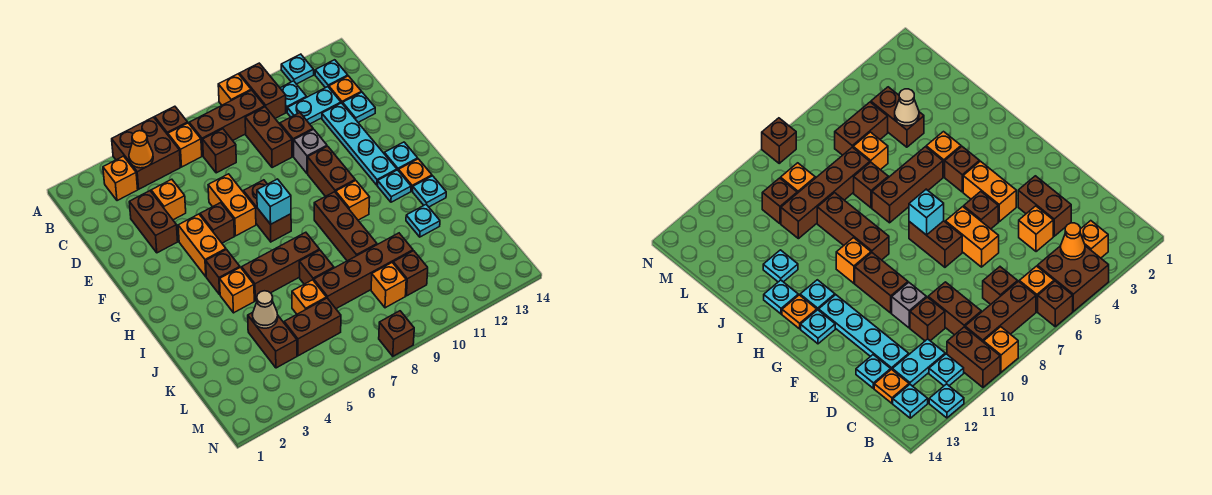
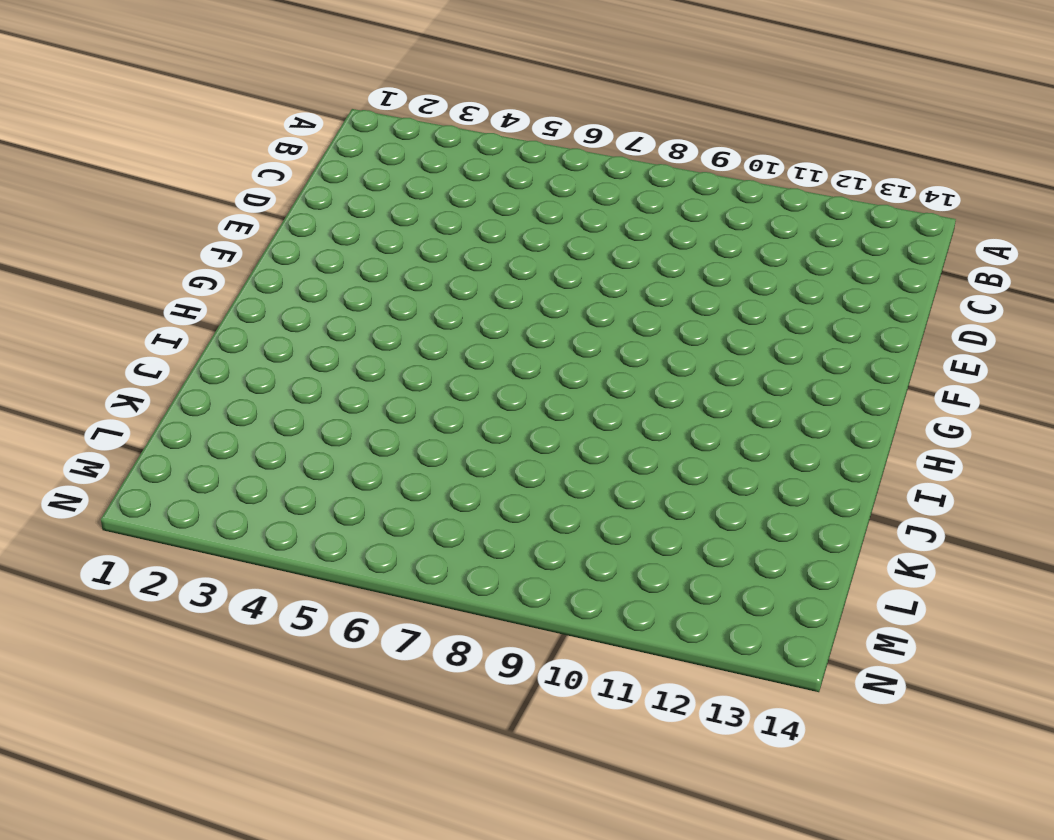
none -> brown brick A4:B5 level 1
none -> brown brick A6 level 1
none -> orange brick A9 level 1
none -> brown brick A10:B10 level 1

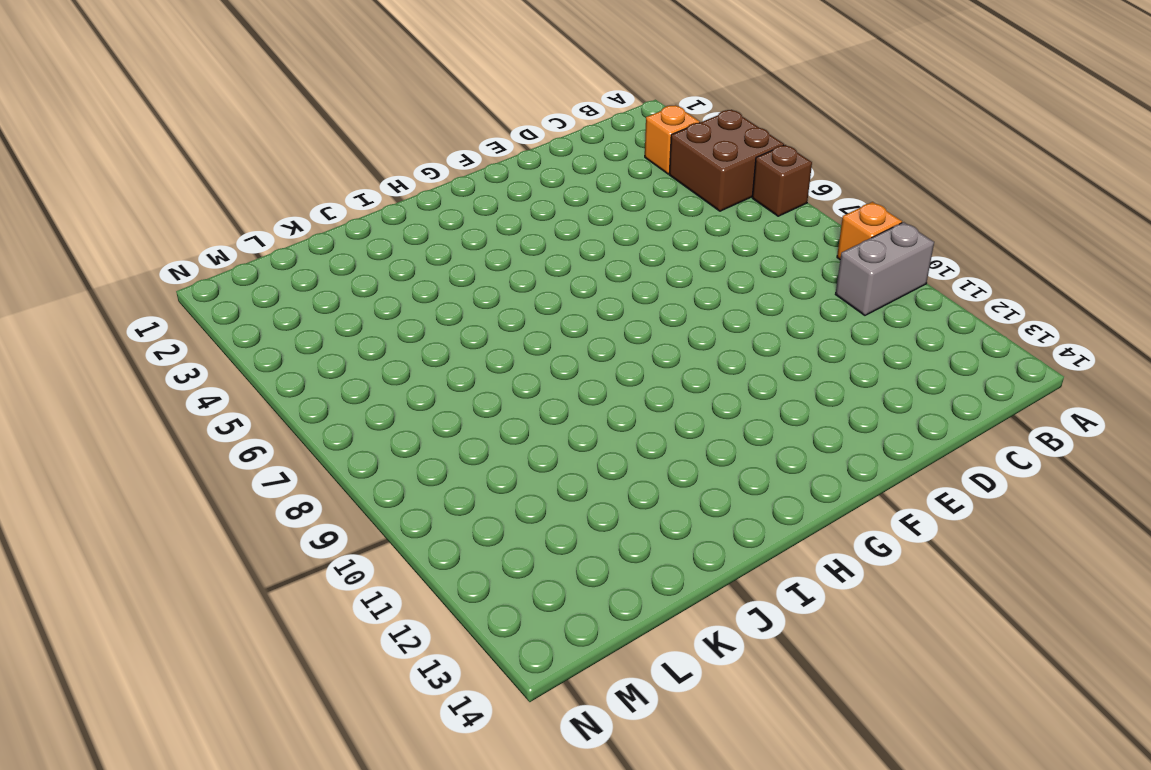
grey brick A10:B10 level 1 -> brown brick A10:B10 level 1
none -> cyan plate A12 level 1
none -> orange brick B6 level 1
none -> brown brick B7:B9 level 1
none -> cyan plate B11 level 1

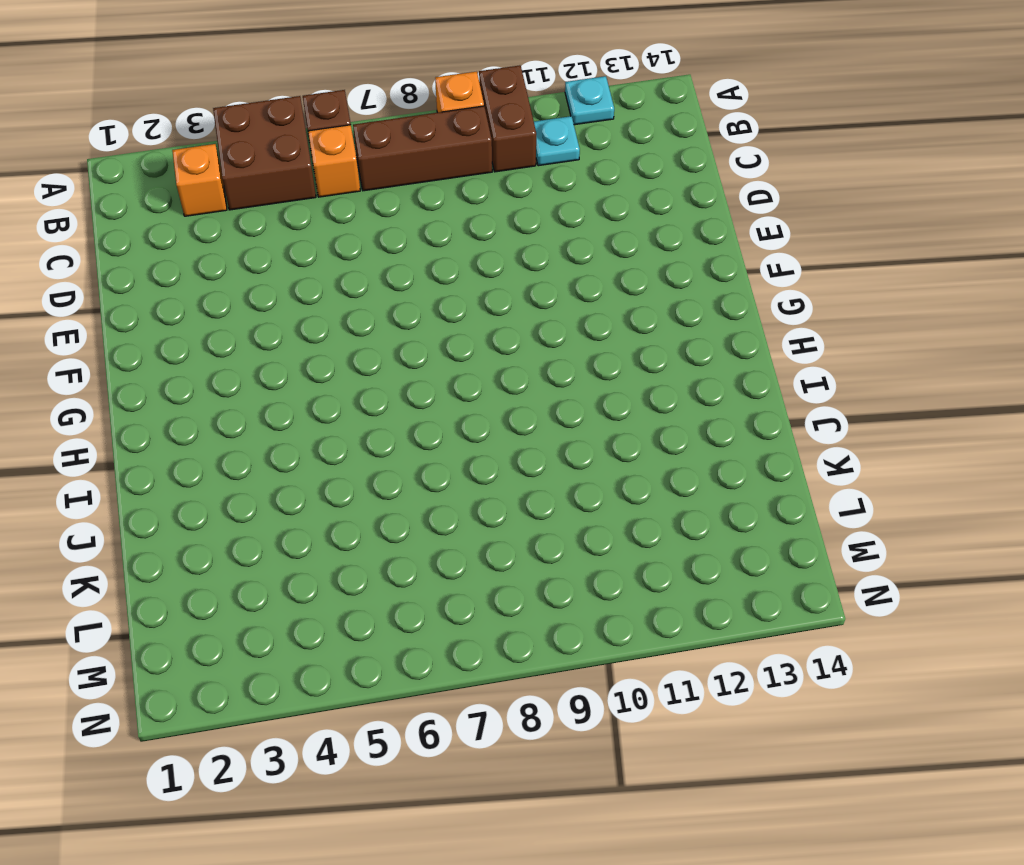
none -> cyan plate B13 level 1
none -> brown brick C7 level 1
none -> brown brick C9:D9 level 1
none -> cyan plate C11:C12 level 1

